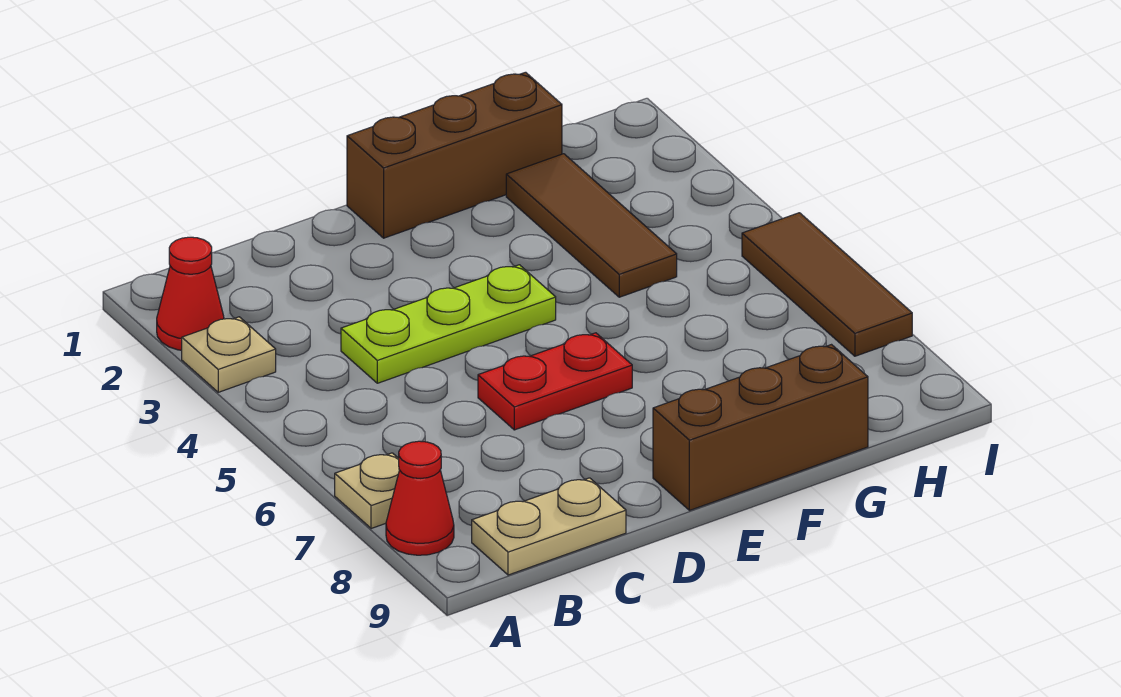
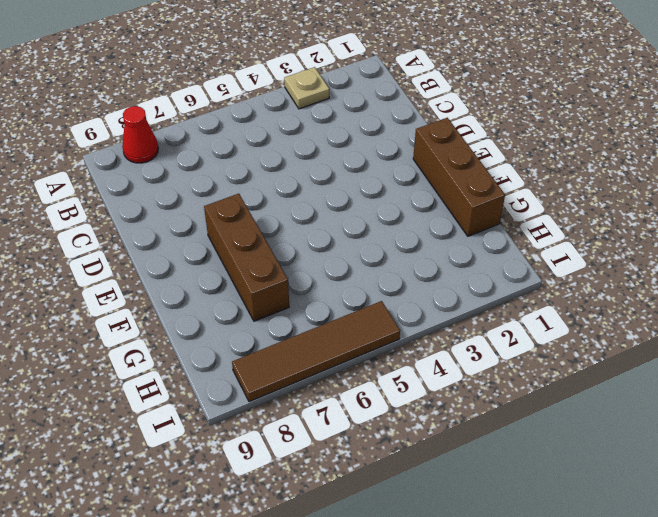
brown brick E7:G7 level 1 -> brown brick E9:G9 level 1
brown tile I5:I8 level 1 -> brown tile I5:I7 level 1
none -> red cone A2 level 1
none -> tan plate A7 level 1

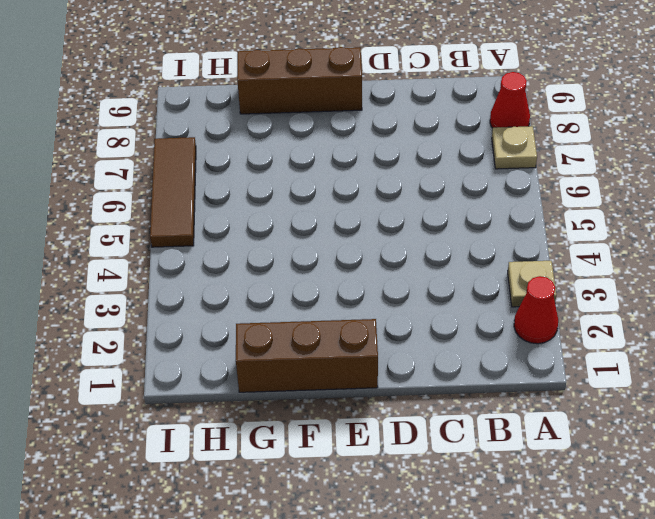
none -> tan plate B9:C9 level 1
none -> lime plate C4:E4 level 1

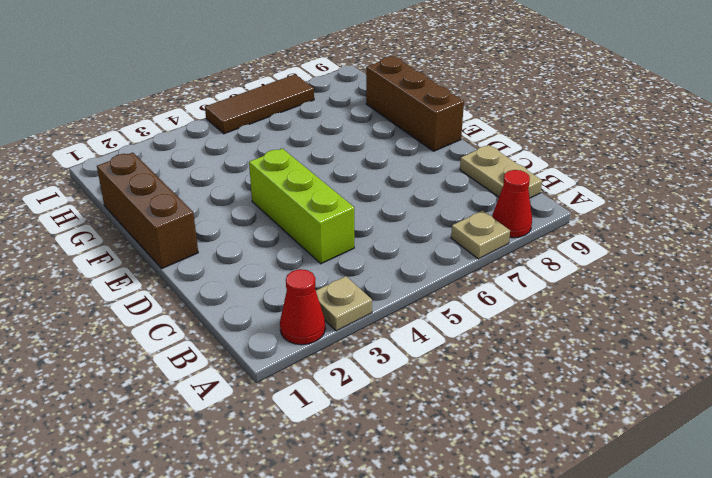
lime brick C4:E4 level 1 -> lime plate C4:E4 level 1
none -> red plate D6:E6 level 1
none -> brown tile G2:G4 level 1

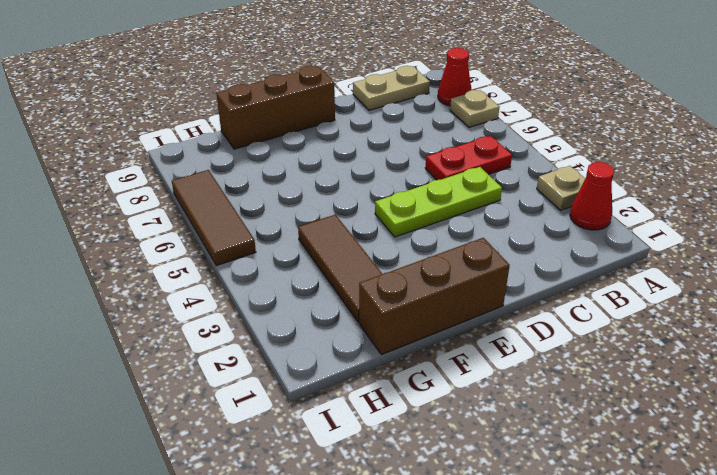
red plate B5:C5 level 1 -> red plate D6:E6 level 1

